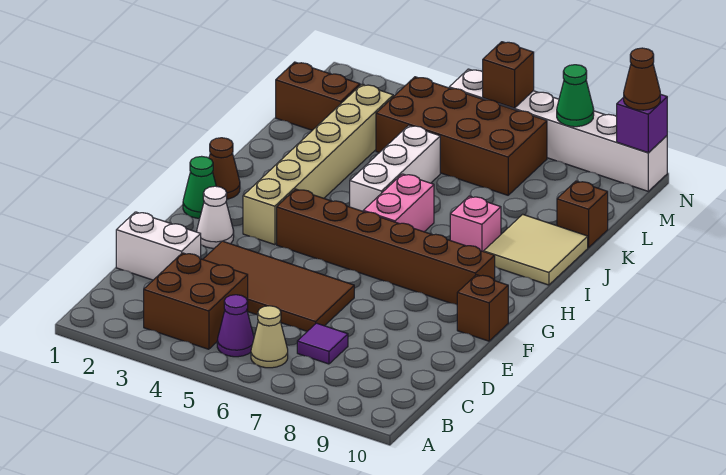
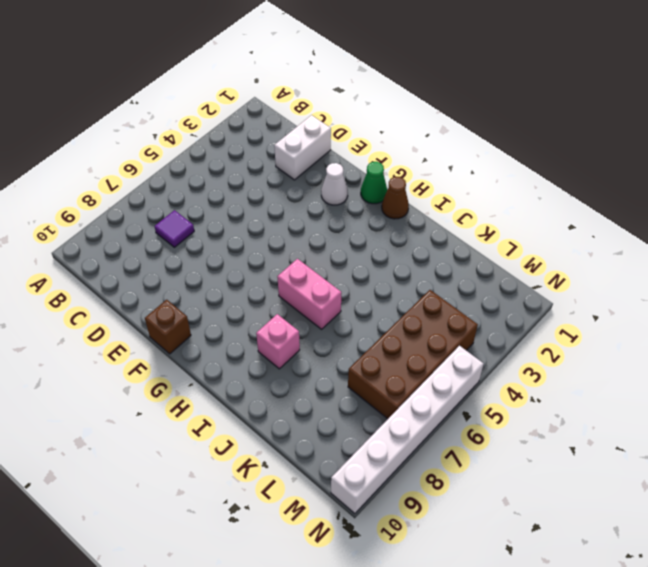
none -> brown brick B3:C4 level 1
none -> purple cone B5 level 1
none -> tan cone B6 level 1

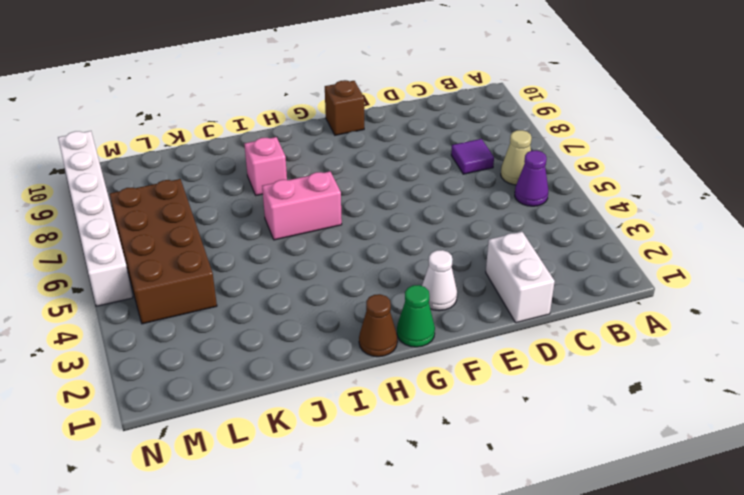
none -> brown brick B3:C4 level 1
none -> brown tile D3:E6 level 1
none -> tan brick G3:L3 level 1

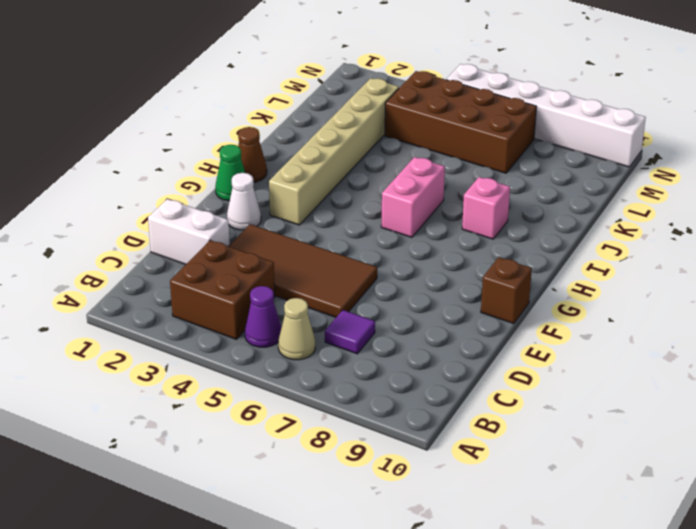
none -> brown brick G4:G9 level 1
none -> white brick I5:K5 level 1
none -> tan tile I9:J10 level 1

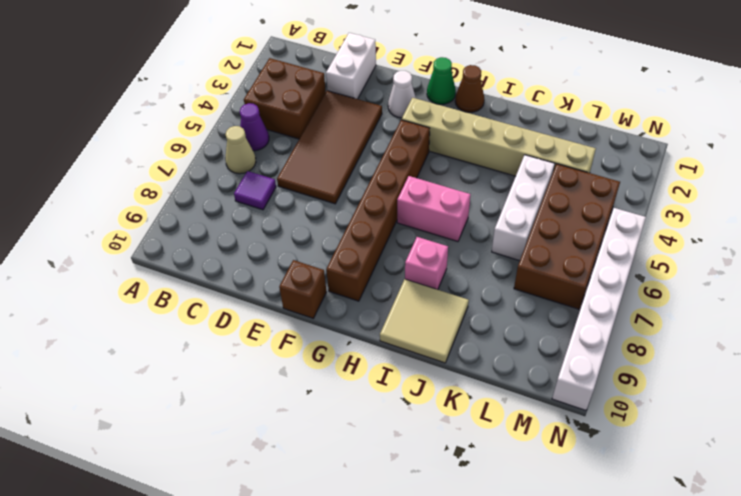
white brick K4:K6 level 1 -> white brick I5:K5 level 1
none -> brown brick K10 level 1
none -> brown brick L1:L2 level 1
none -> brown brick N6 level 2

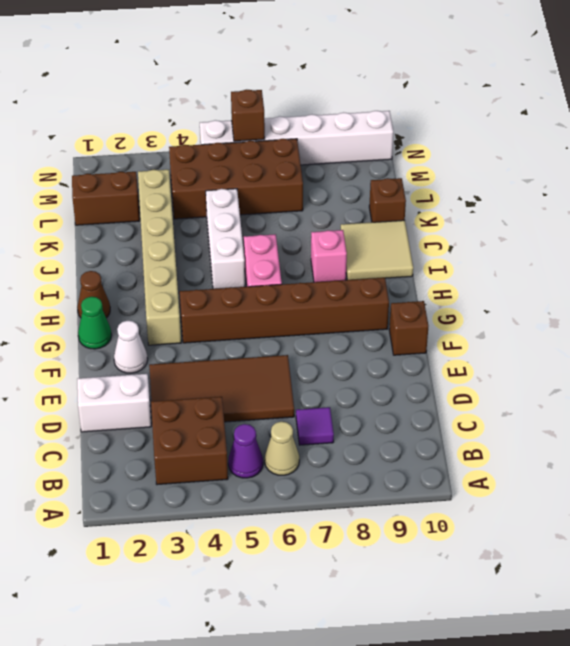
none -> green cone N8 level 2
none -> purple brick N10 level 2
none -> brown cone N10 level 3

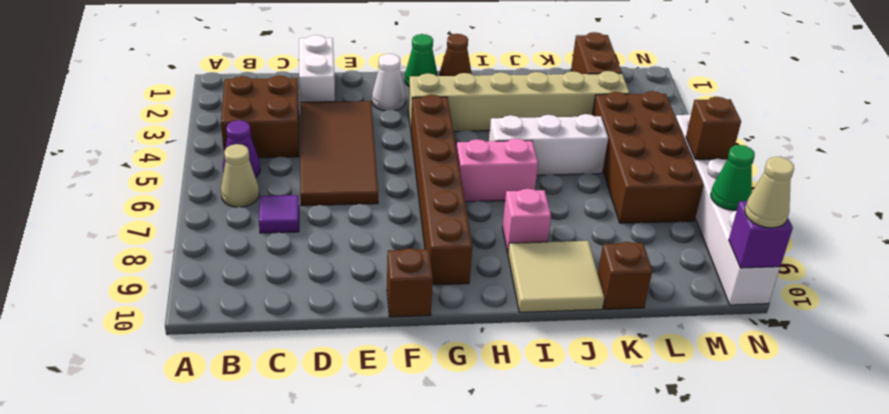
tan cone N10 level 3 -> brown cone N10 level 3

